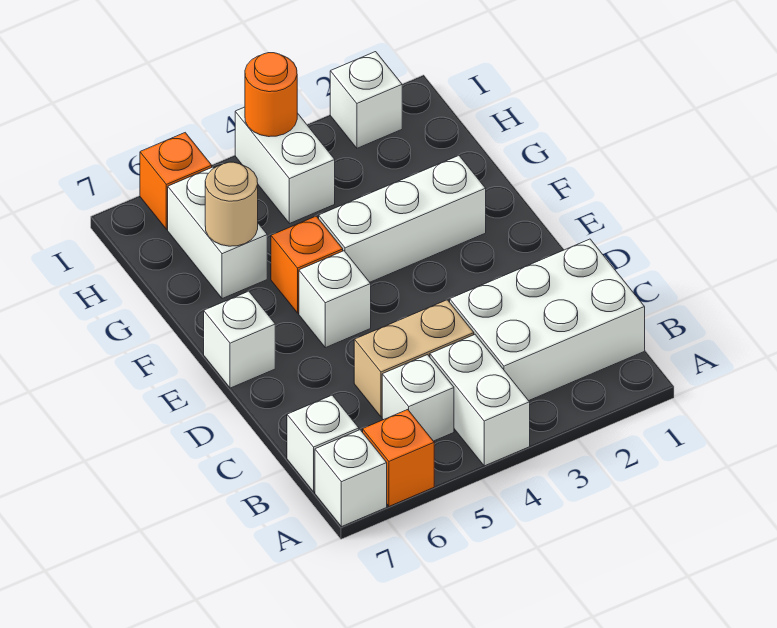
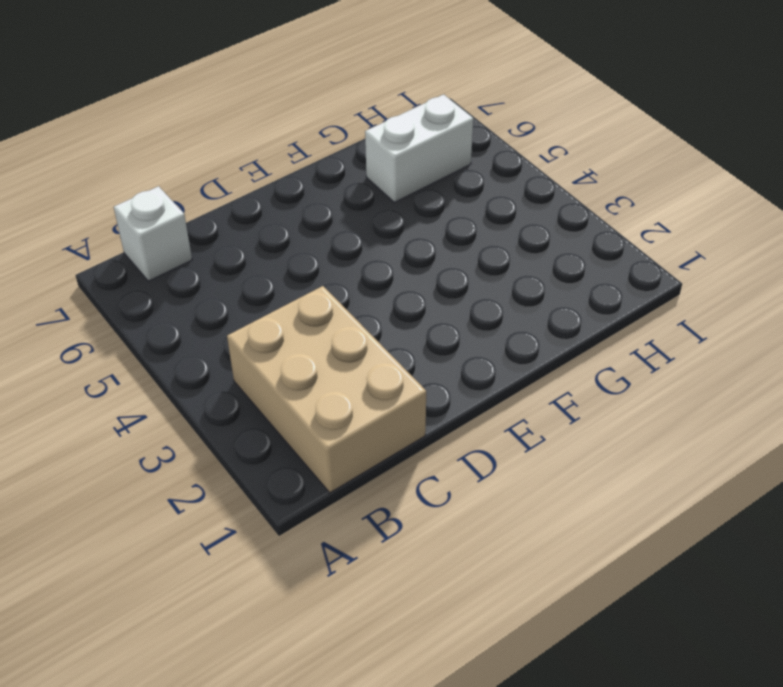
tan brick B1:C3 level 1 -> white brick B1:C3 level 1
none -> white brick A4:B4 level 1
none -> orange brick A6 level 1
none -> white brick A7 level 1

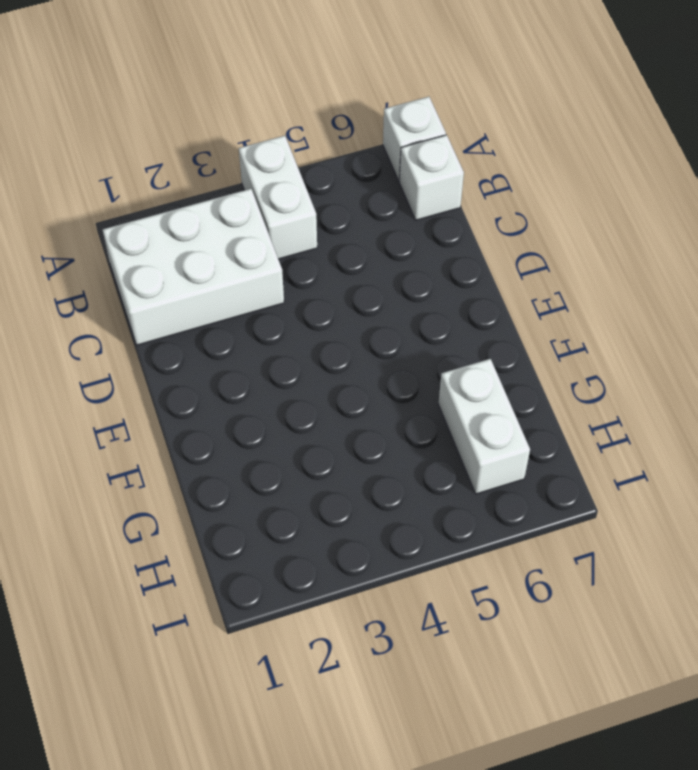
none -> orange brick A6 level 1
none -> white brick B5 level 1
none -> tan brick C4:C5 level 1

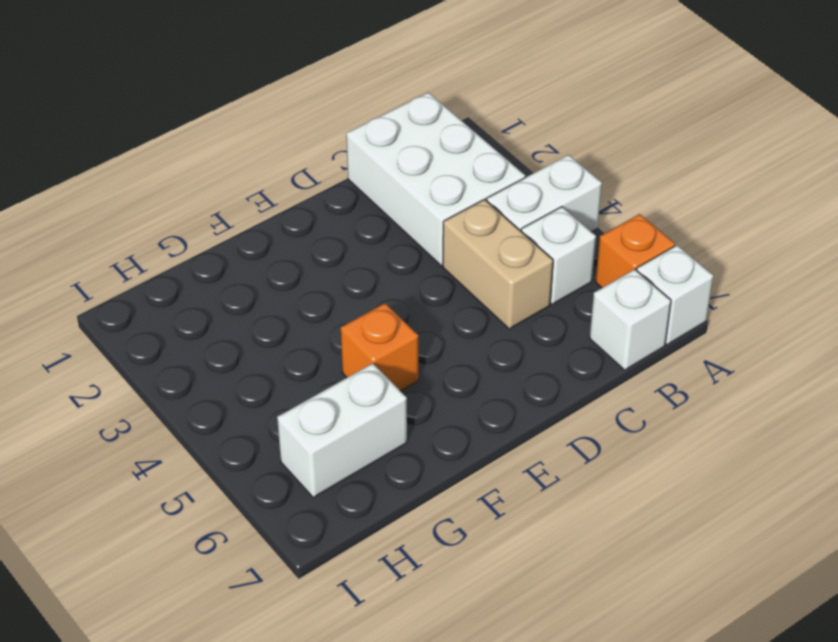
none -> white brick E5 level 1
none -> white brick E7 level 1
none -> white brick F2:F4 level 1

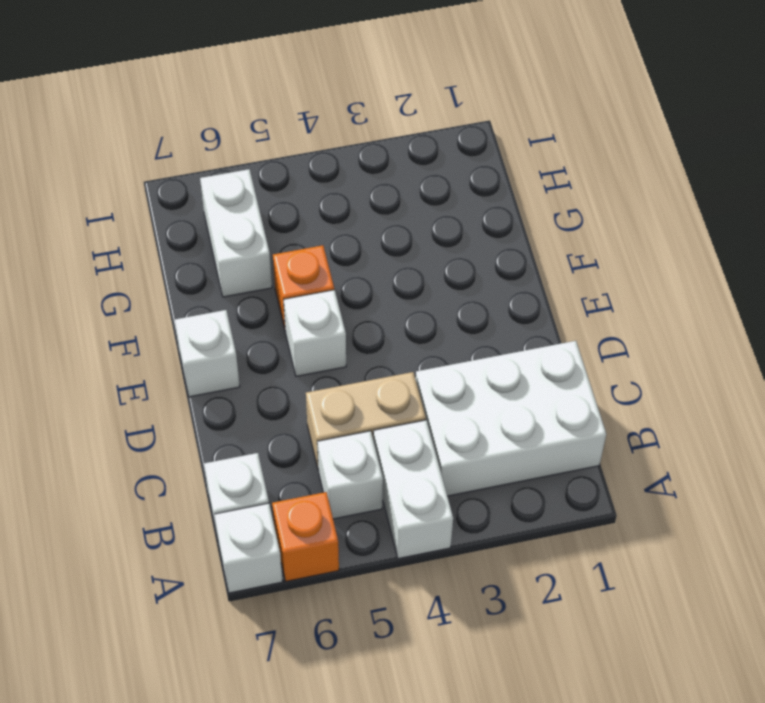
none -> white brick F2:F4 level 1
none -> white brick H4:I4 level 1
none -> white brick I2 level 1

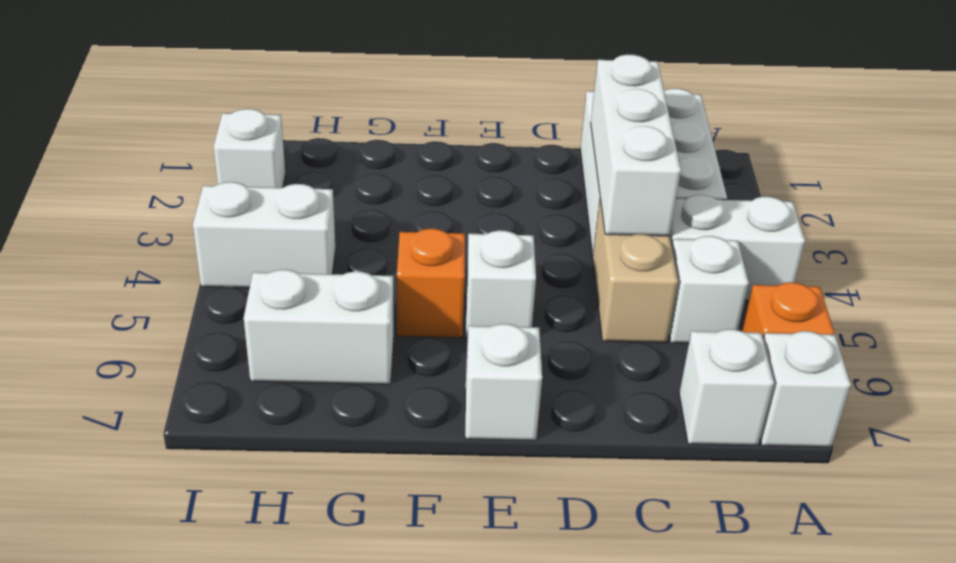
white brick C2:C4 level 2 -> white brick F2:F4 level 1
none -> orange brick I6 level 1
none -> tan round brick G6 level 2
none -> orange round brick I4 level 2

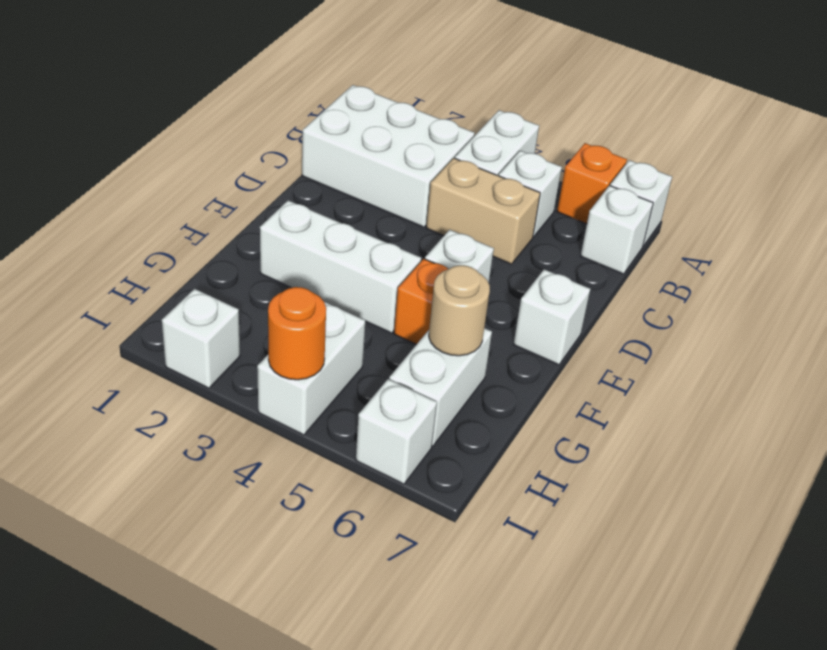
white brick I6 level 1 -> orange brick I6 level 1

